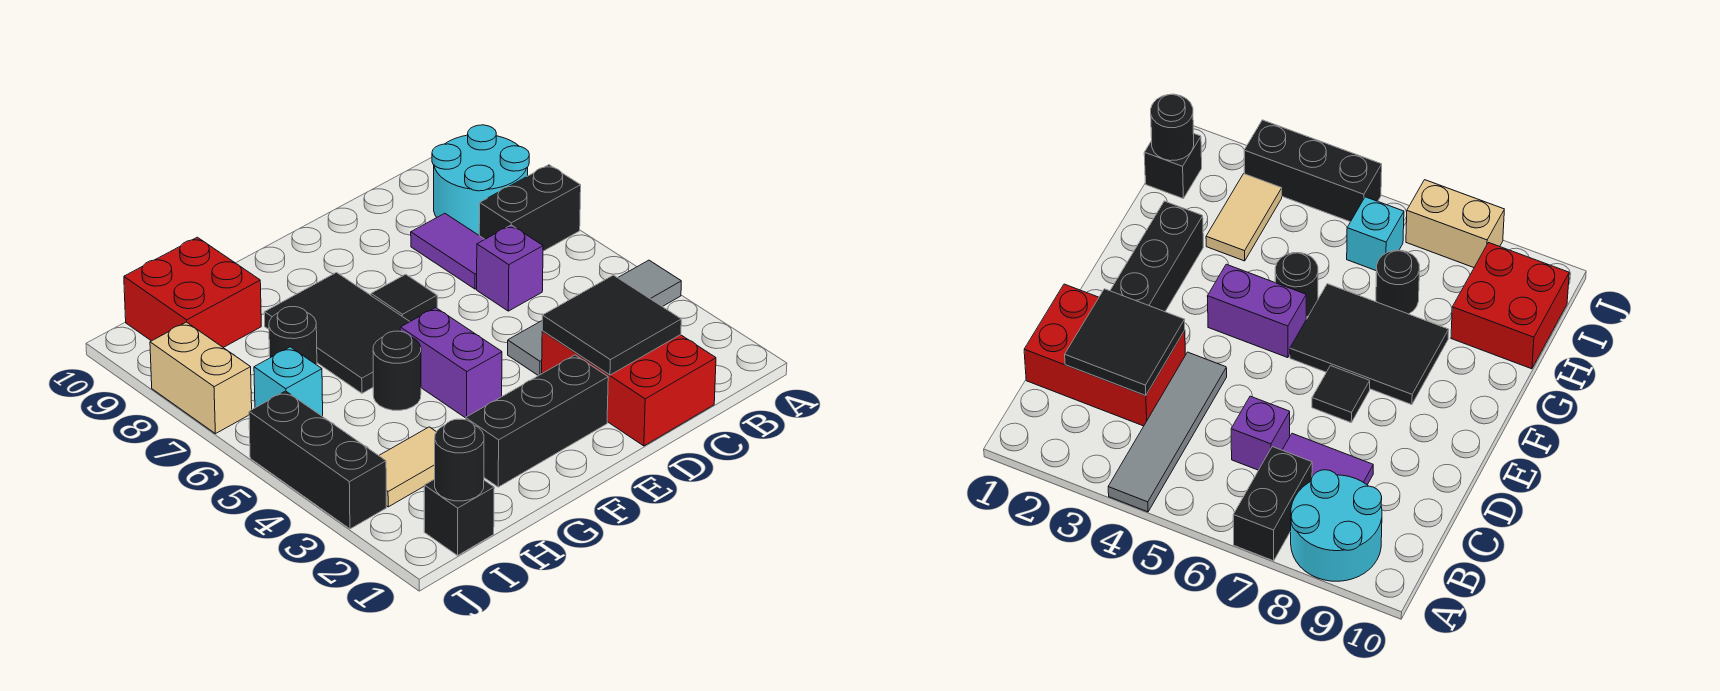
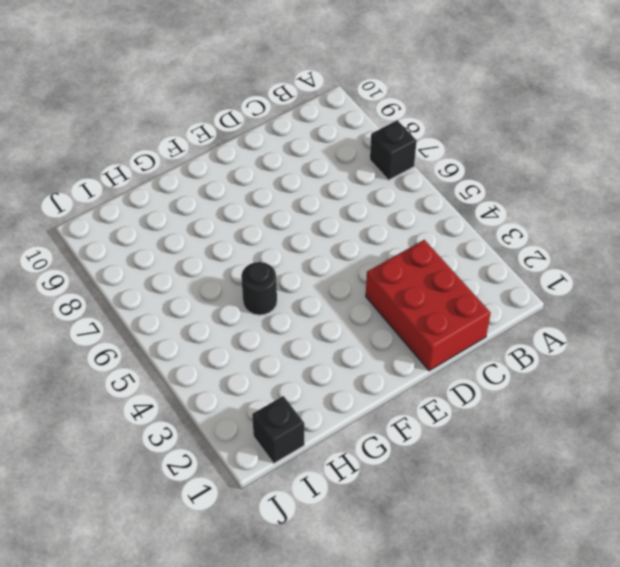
black brick A7 level 1 -> black brick A7:B7 level 1
none -> grey tile A4:D4 level 1
none -> cyan round brick A8:B9 level 1
none -> purple brick C6 level 1

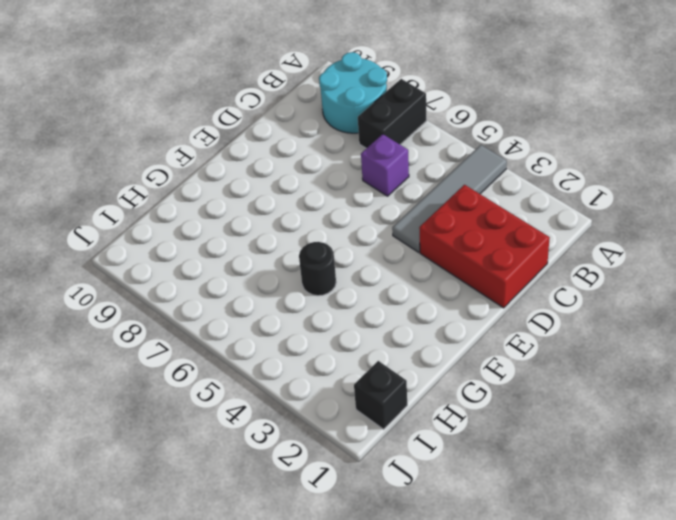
none -> purple tile C7:C8 level 1
none -> black brick E2:G2 level 1
none -> black tile E7 level 1

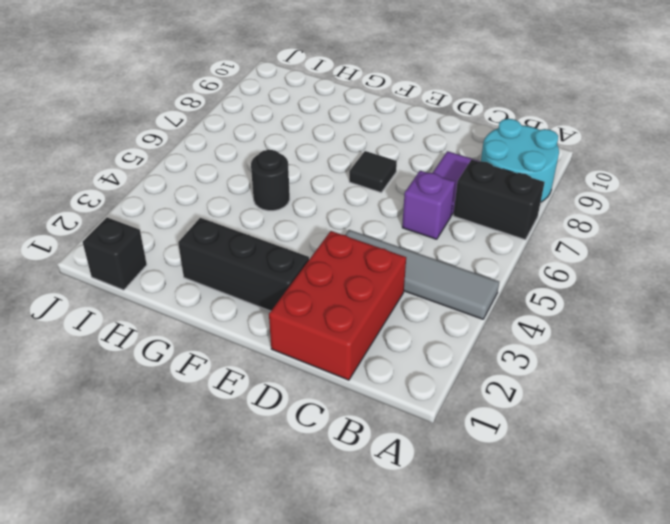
none -> purple brick F4:F5 level 1
none -> black tile F6:G8 level 1
none -> tan tile H3:I3 level 1

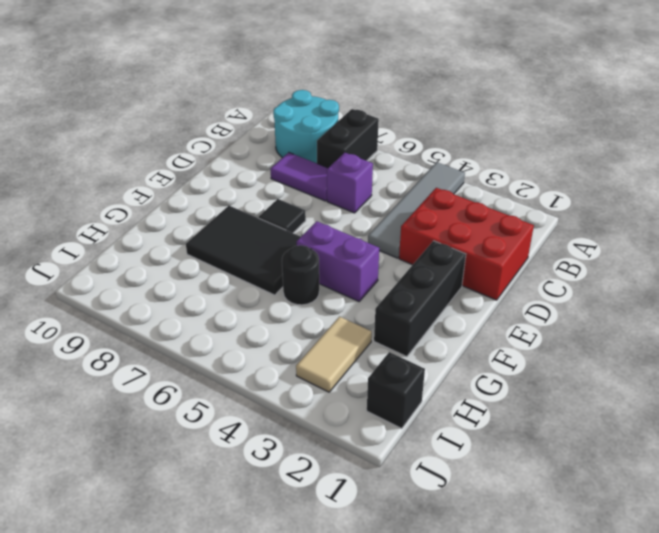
none -> black round brick H7 level 1
none -> red brick H9:I10 level 1
none -> cyan brick I6 level 1

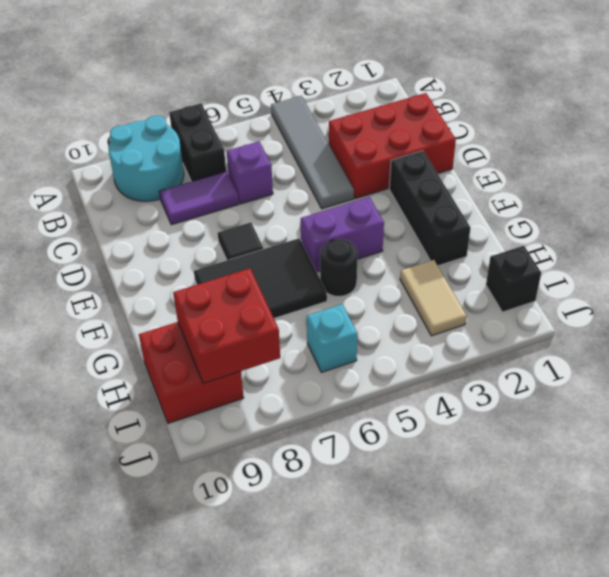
red brick H8:I9 level 2 -> none
none -> black round brick H7 level 1
none -> black brick J3:J5 level 1
none -> tan brick J7:J8 level 1

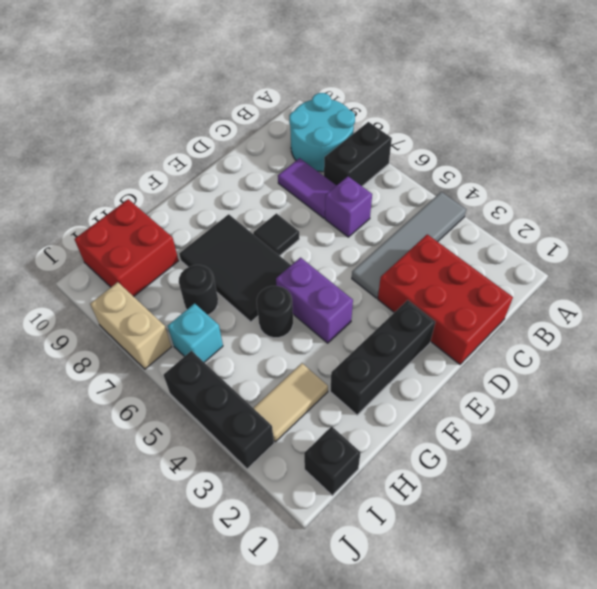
none -> black tile C2:D3 level 2
none -> black round brick I1 level 2

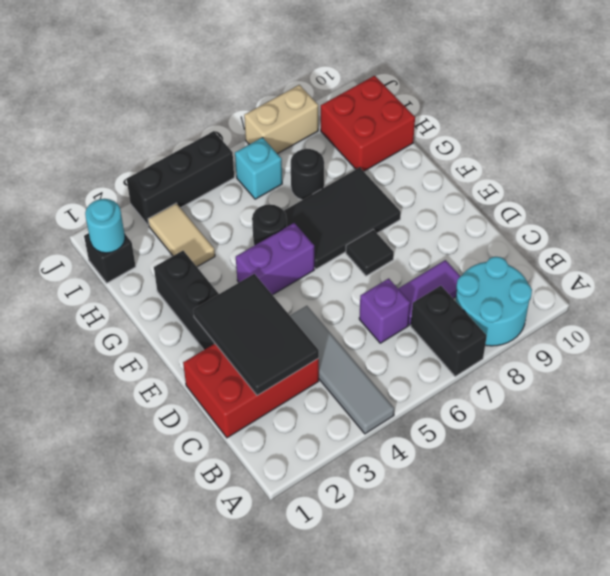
black tile C2:E3 level 2 -> black tile C2:D3 level 2
cyan round brick I1 level 2 -> black round brick I1 level 2

